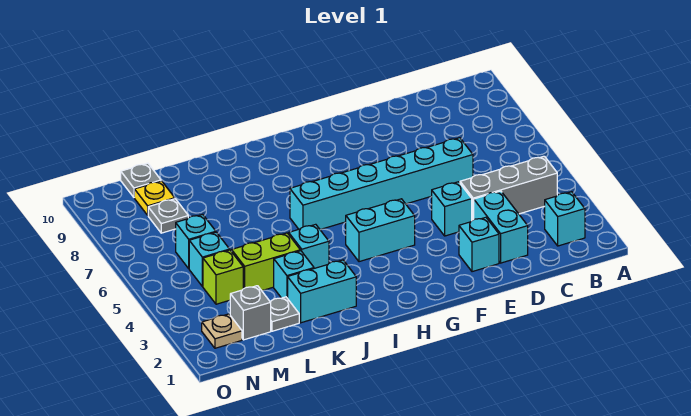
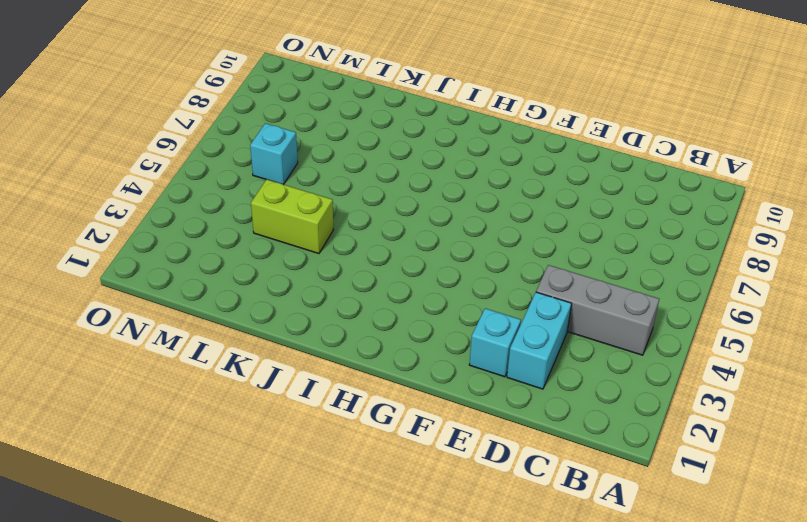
none -> cyan brick B2 level 1
none -> cyan brick D6:I6 level 1
none -> cyan brick E4 level 1

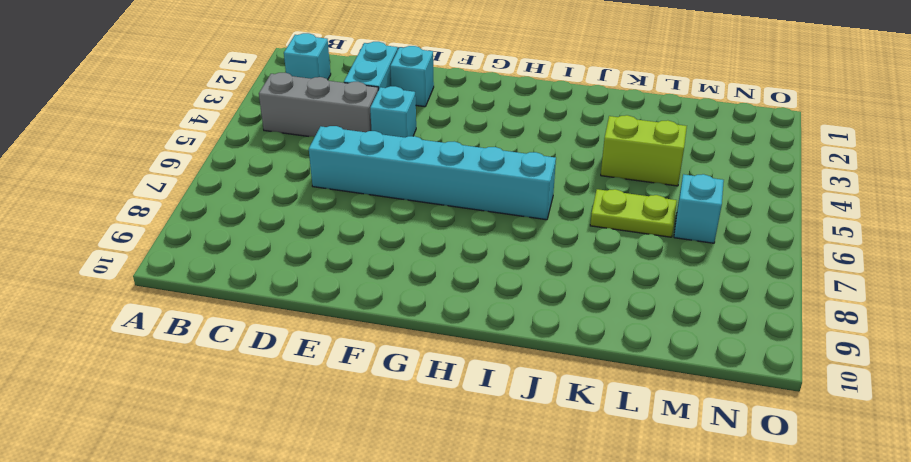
lime plate K6:L6 level 1 -> none
none -> cyan brick G4:H4 level 1
none -> cyan brick J2:K2 level 1
none -> cyan brick J4 level 1

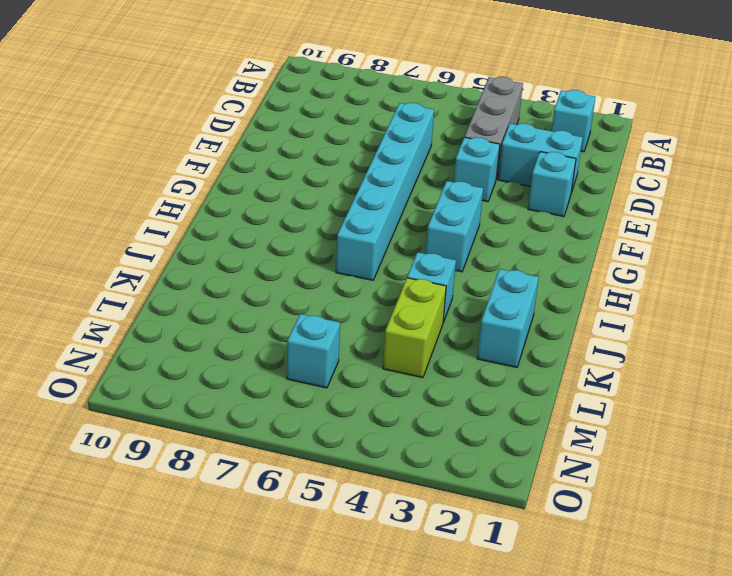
none -> cyan brick K3 level 1
none -> grey plate L2 level 1
none -> grey brick M2 level 1

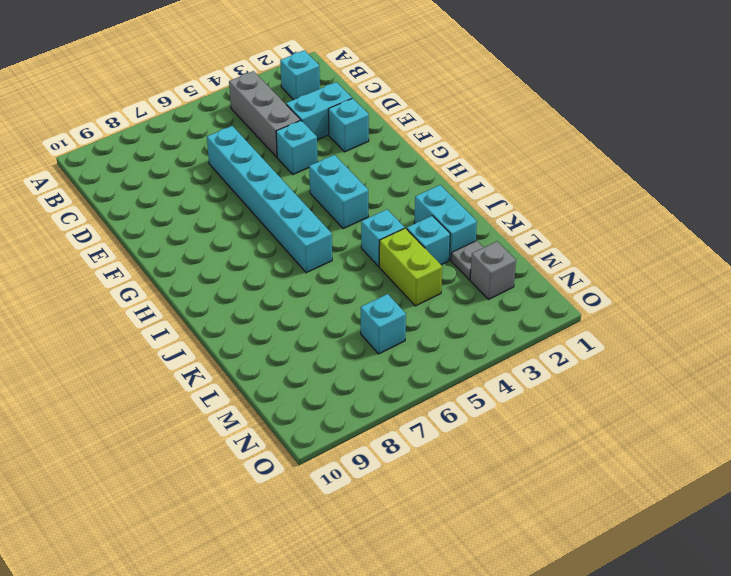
none -> lime brick M4 level 1
none -> cyan brick M5 level 1
none -> grey plate M8 level 1

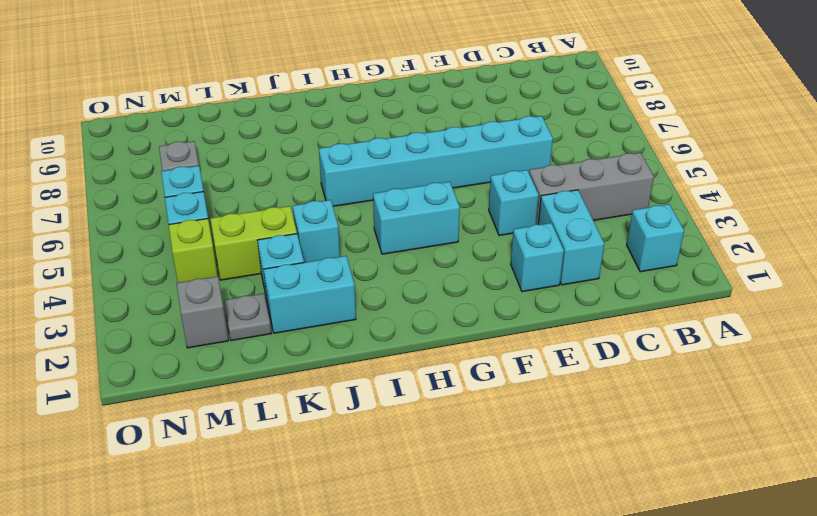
none -> yellow plate M9 level 1
none -> grey plate M10 level 1
none -> tan plate N2 level 1

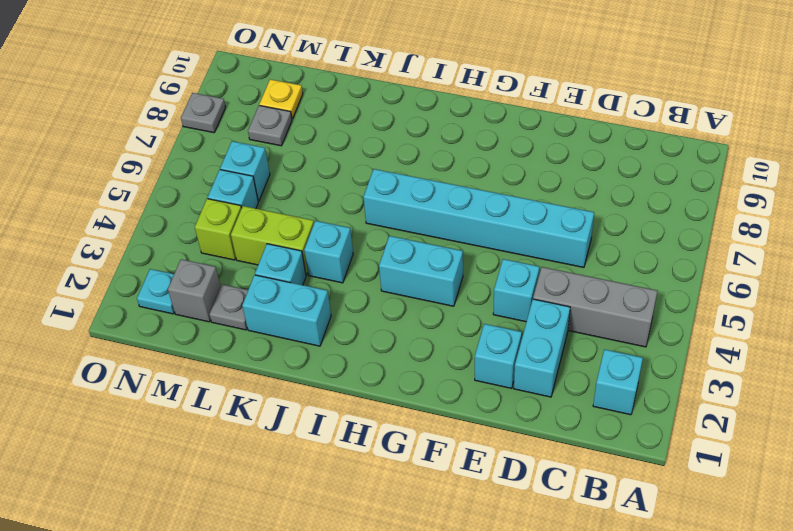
cyan plate N2 level 1 -> tan plate N2 level 1
grey plate O8 level 1 -> grey plate M10 level 1

